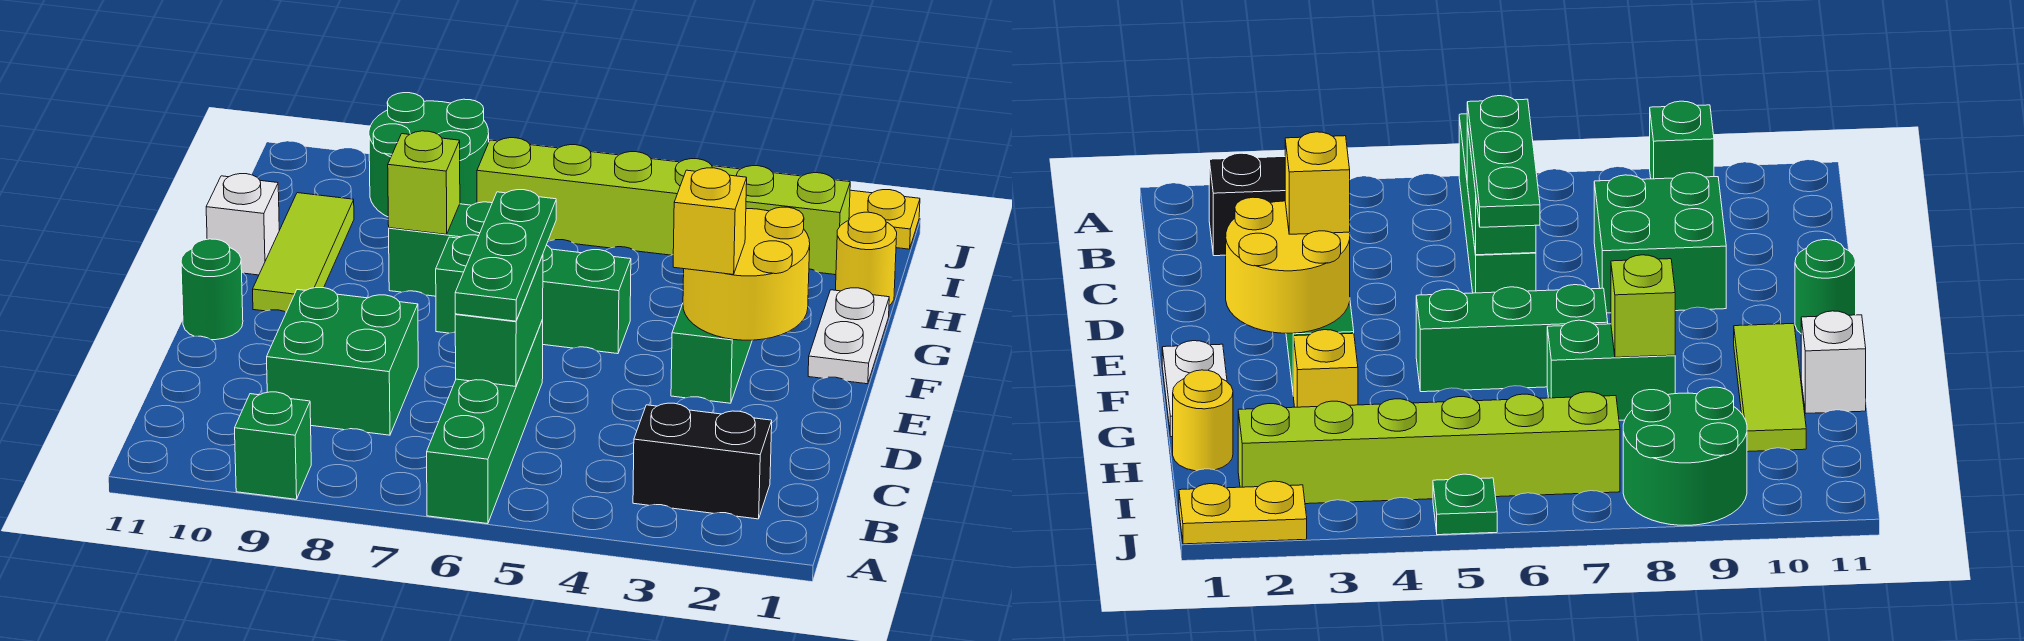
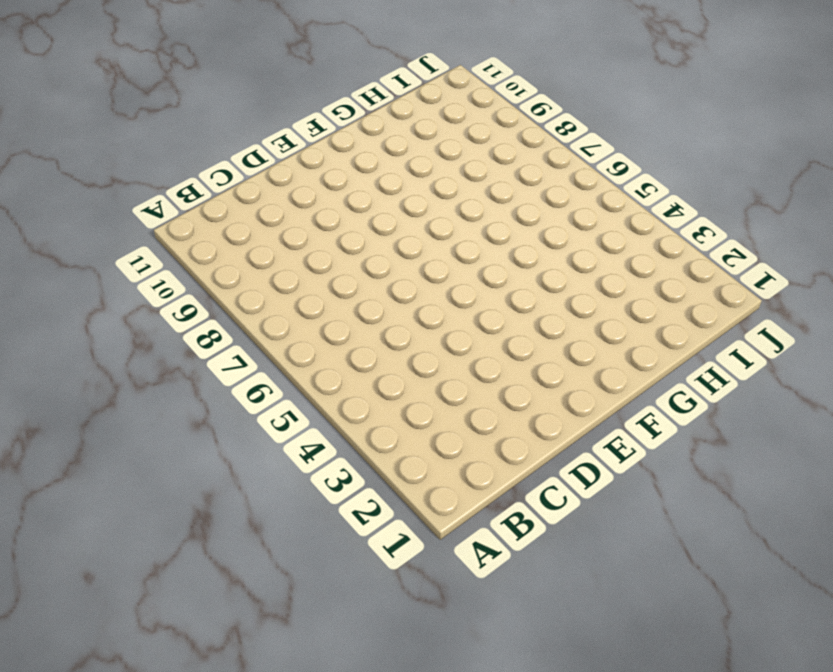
none -> green brick A6:D6 level 1
none -> green brick A9 level 1
none -> black brick B2:B3 level 1

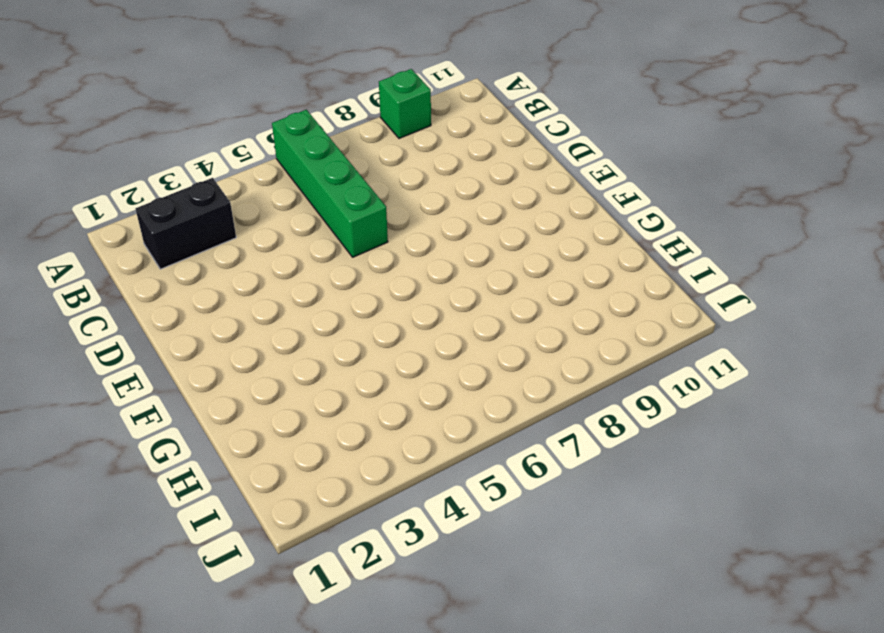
none -> green brick C8:D9 level 1
none -> green brick E3:F3 level 1
none -> green round brick E11 level 1

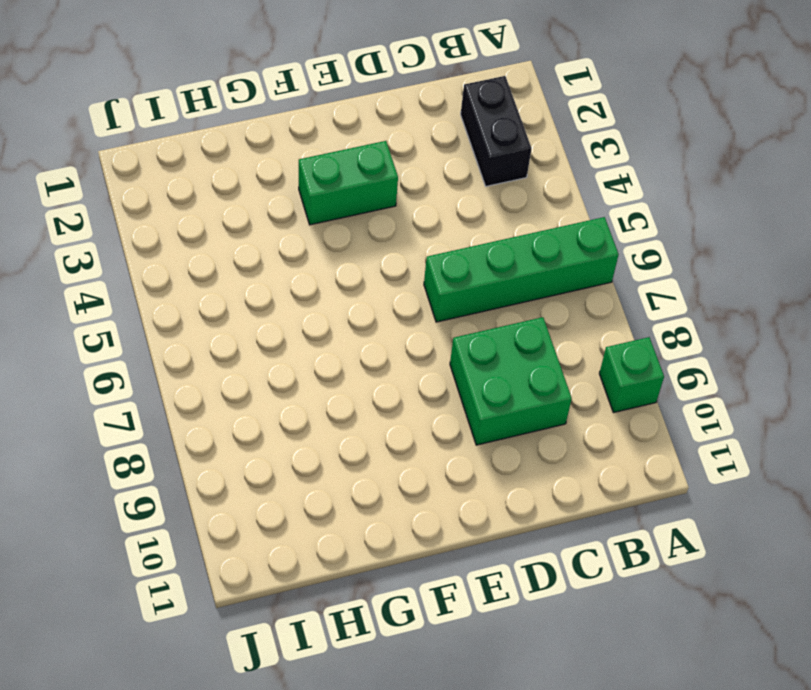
none -> green round brick E11 level 1
none -> white plate F1:G1 level 1
none -> green brick F5:F7 level 1

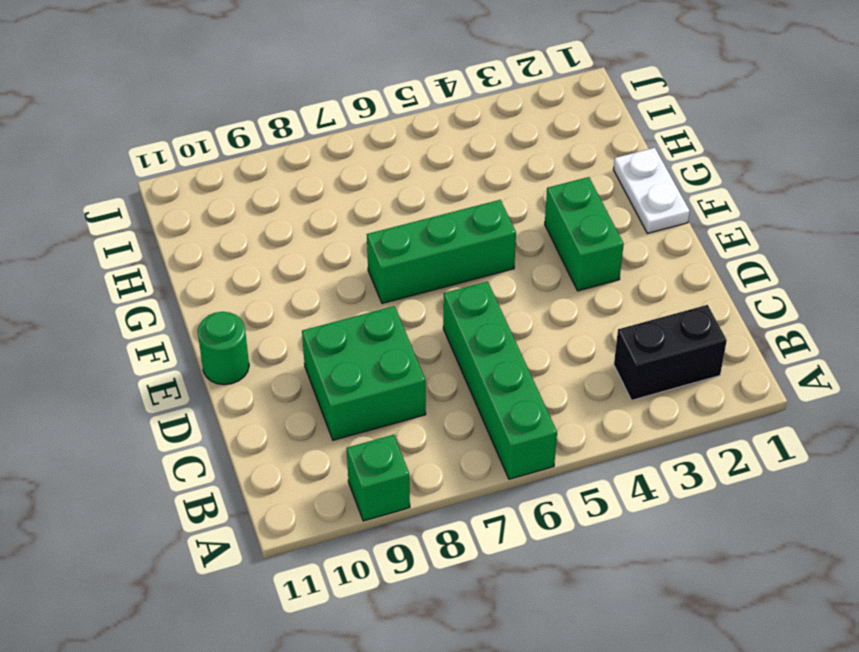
none -> lime tile F10:H10 level 1
none -> yellow brick G3 level 1
none -> green brick G7:G8 level 1

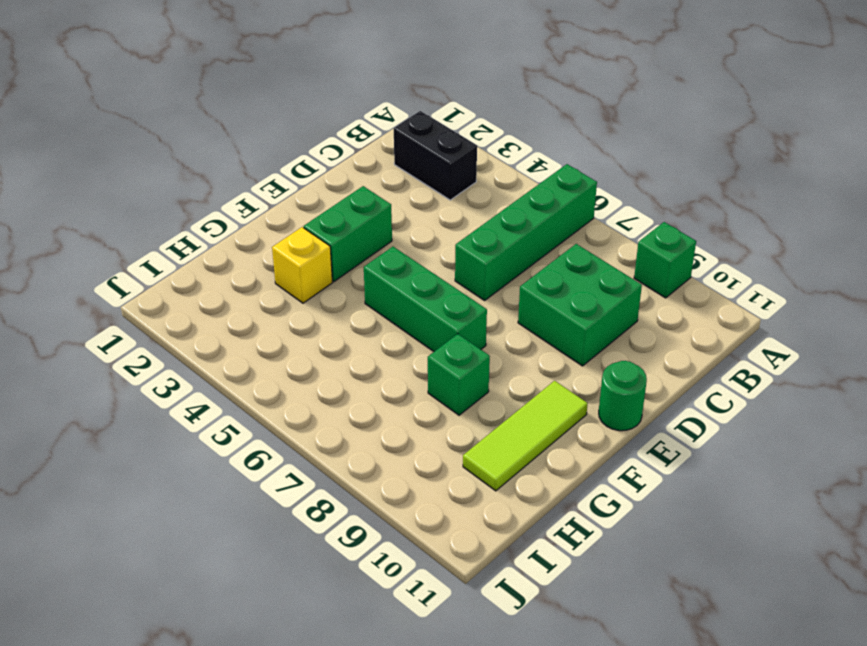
green brick G8 level 1 -> green brick G7:G8 level 1
none -> white plate F1:G1 level 1
none -> white brick G11 level 1
none -> yellow round brick H1 level 1

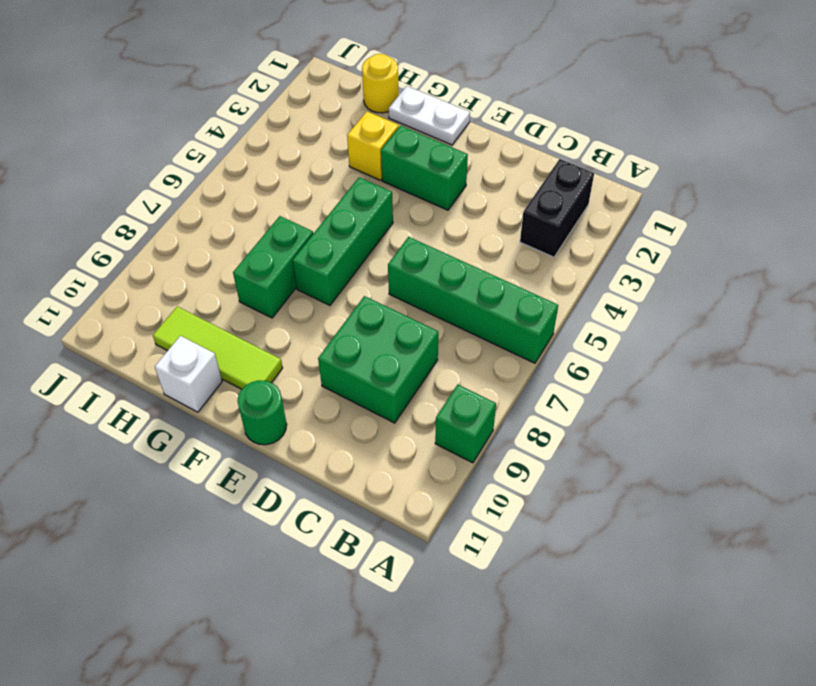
none -> lime brick I2:I7 level 1
none -> green round brick I8:J9 level 1
none -> yellow plate J1:J2 level 1

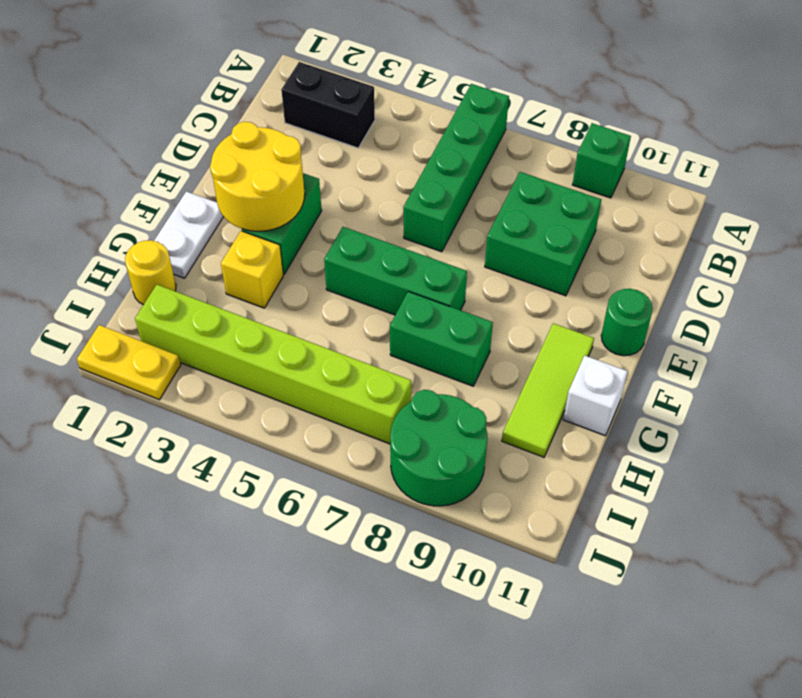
none -> green plate J5 level 1
none -> green brick C6:D6 level 2
none -> lime brick G8 level 2

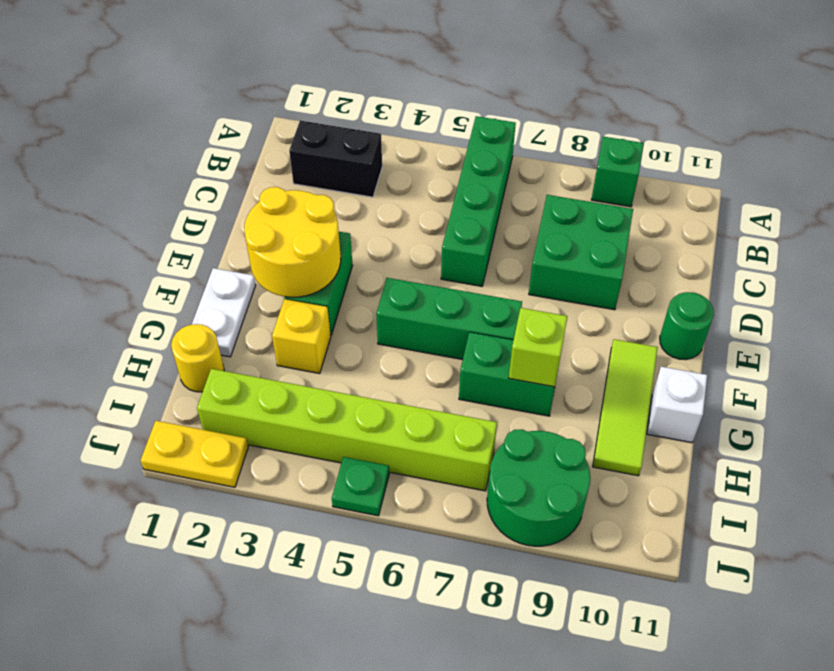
none -> green brick C6:D6 level 2
none -> green plate C6:E6 level 3
none -> yellow brick E3 level 3

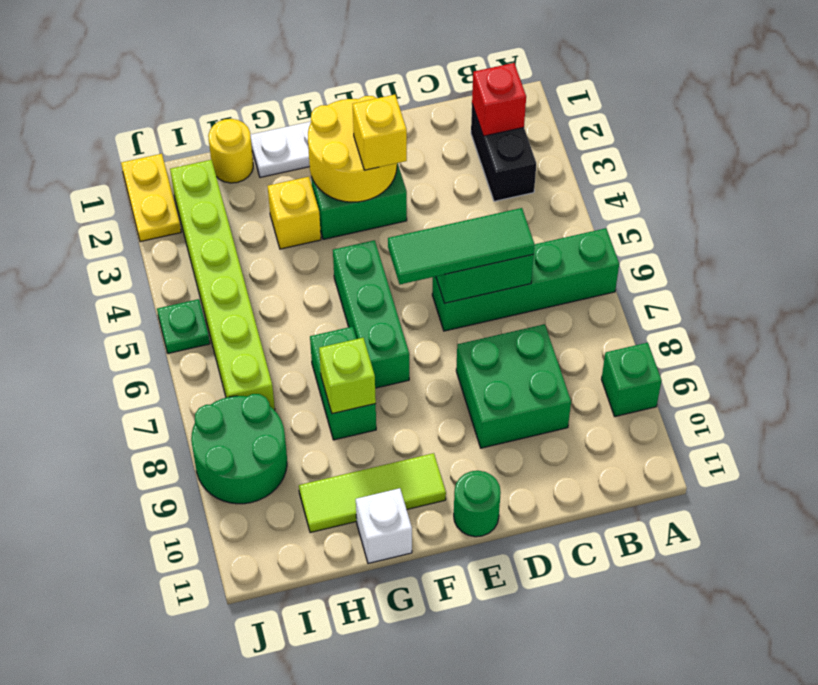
red brick B2 level 2 -> none
green tile C6:E6 level 3 -> green plate C6:E6 level 3

